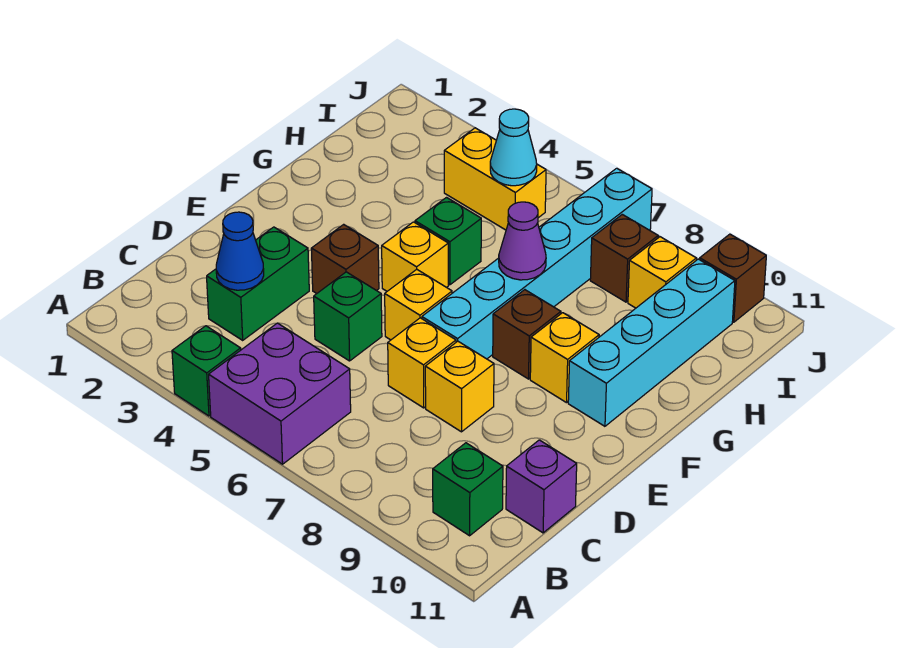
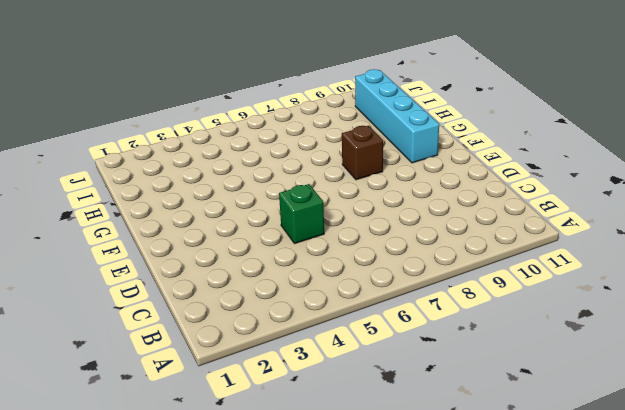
none -> green brick A4 level 1
none -> purple brick A5:B6 level 1
none -> green brick B10 level 1

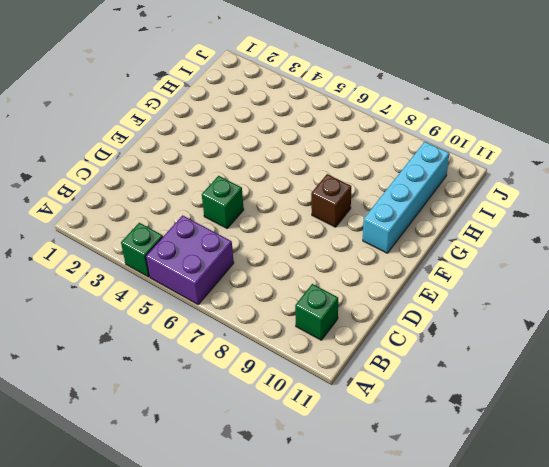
none -> green brick C3:D3 level 1
none -> purple brick C11 level 1
none -> yellow brick D7 level 1

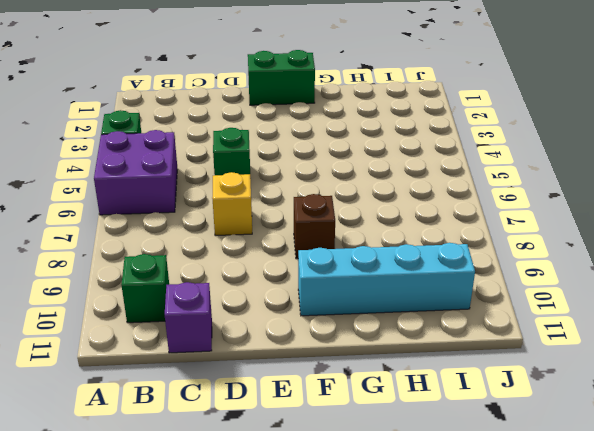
green brick E1:F1 level 1 -> green brick C3:D3 level 1
none -> yellow brick D8 level 1
none -> brown brick E4 level 1
none -> yellow brick E6 level 1

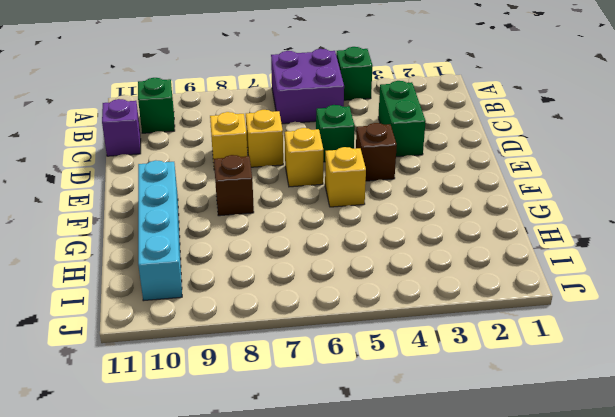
none -> cyan brick E7:J7 level 1
none -> yellow brick F9 level 1
none -> green brick G5 level 1

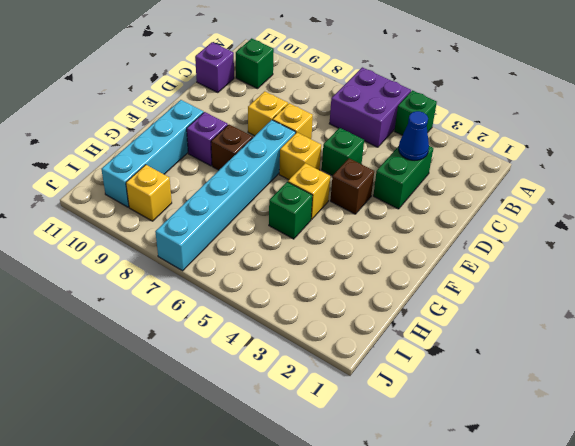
purple brick F9 level 1 -> yellow brick F9 level 1
none -> yellow brick I4:I5 level 1
none -> brown brick I8 level 1
none -> brown brick J10 level 1

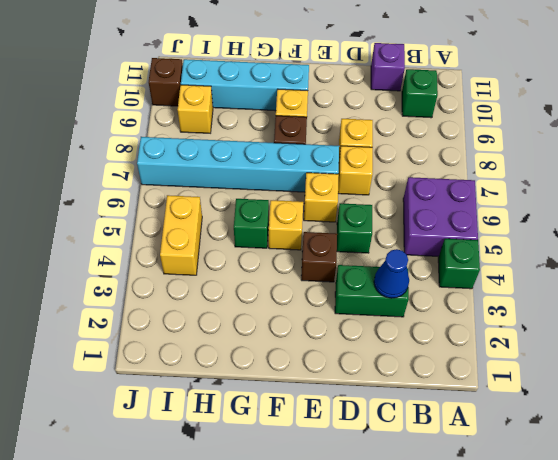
none -> brown brick I8 level 1
none -> purple cone G7 level 2
none -> cyan cone I5 level 2

